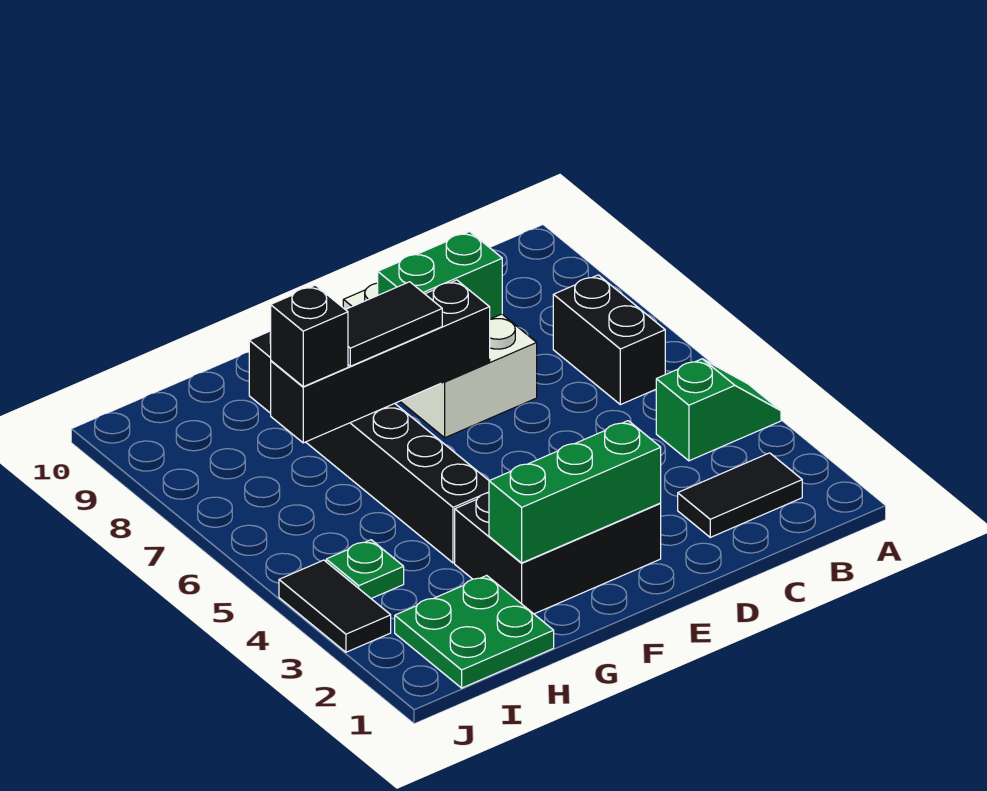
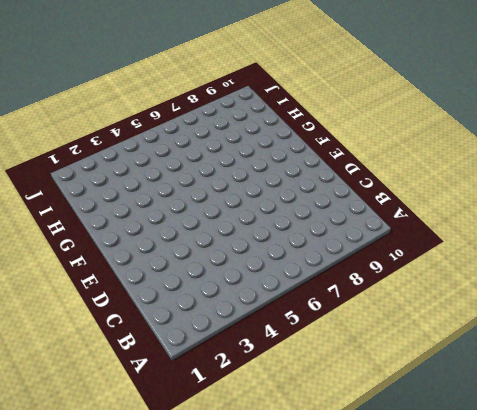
none -> green slope A4:B4 level 1 top B
none -> black tile B2:C2 level 1
none -> black brick B6:B7 level 1

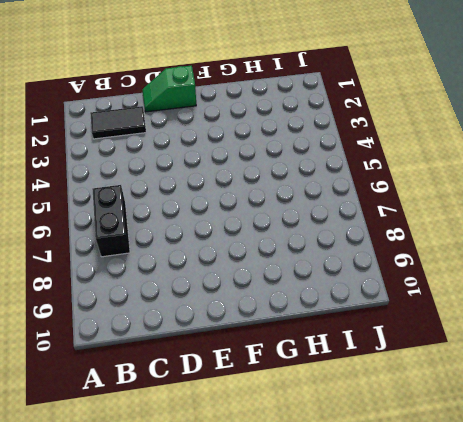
green slope D1:E1 level 1 top E -> green slope A4:B4 level 1 top B
none -> white brick D7:E9 level 1
none -> black brick E2:G3 level 1
none -> black brick G4:G9 level 1

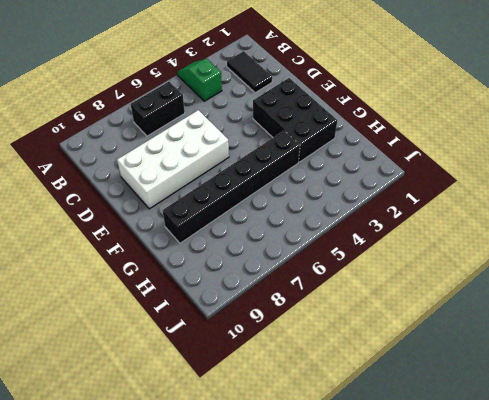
white brick D6:E9 level 1 -> white brick D7:E9 level 1
none -> green plate H1:I2 level 1
none -> green plate I4 level 1
none -> black tile J3:J4 level 1

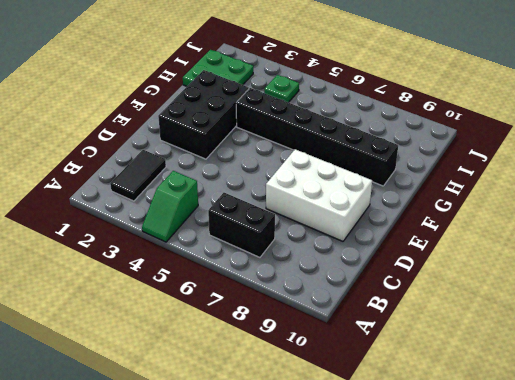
none -> black tile J3:J4 level 1
none -> green brick D8:E8 level 2
none -> green brick E2:G2 level 2

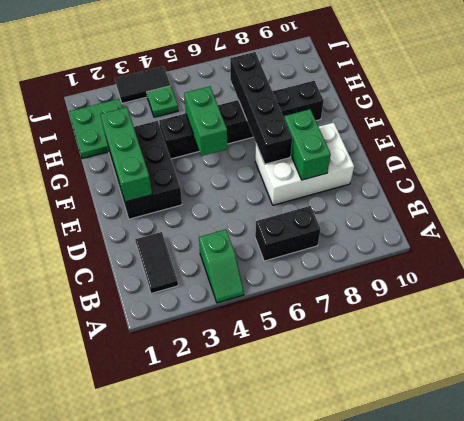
green brick F5:G5 level 2 -> none
none -> black tile F7:G7 level 3
none -> black brick H7 level 3

